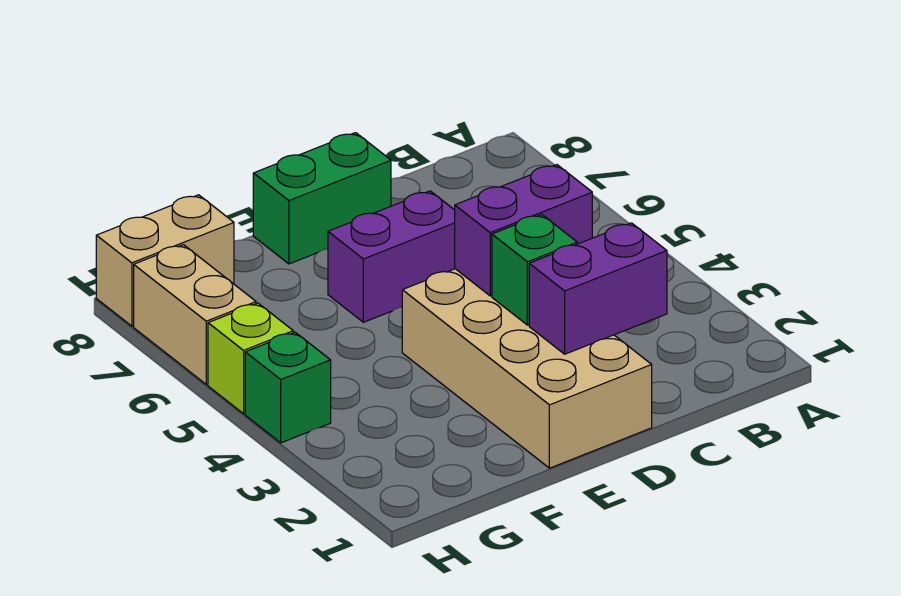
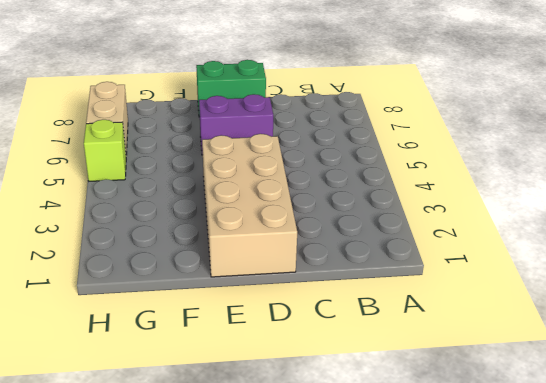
none -> tan brick G8:H8 level 1
none -> green brick H4 level 1

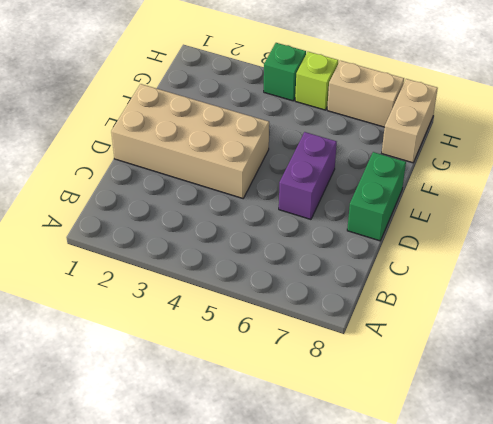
none -> purple brick C2:D2 level 2
none -> purple brick C4:D4 level 2

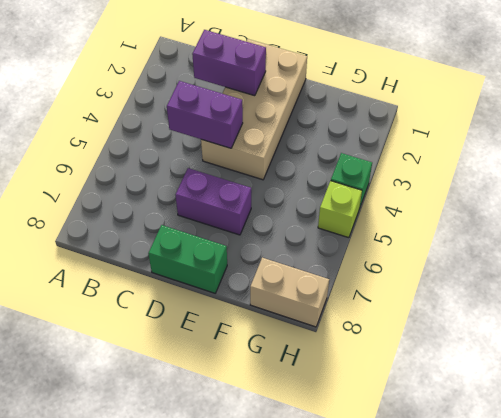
none -> tan brick H6:H7 level 1
none -> green brick D3 level 2

